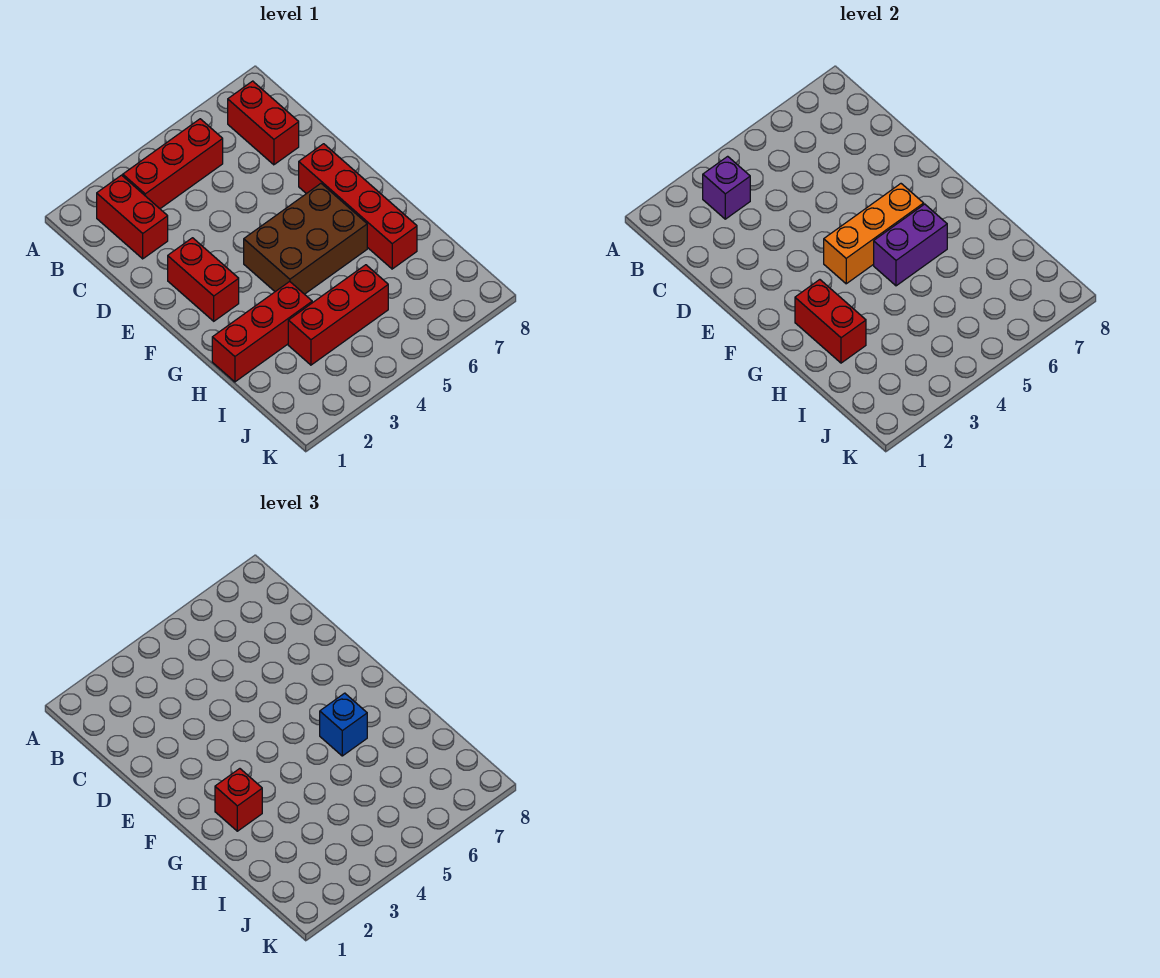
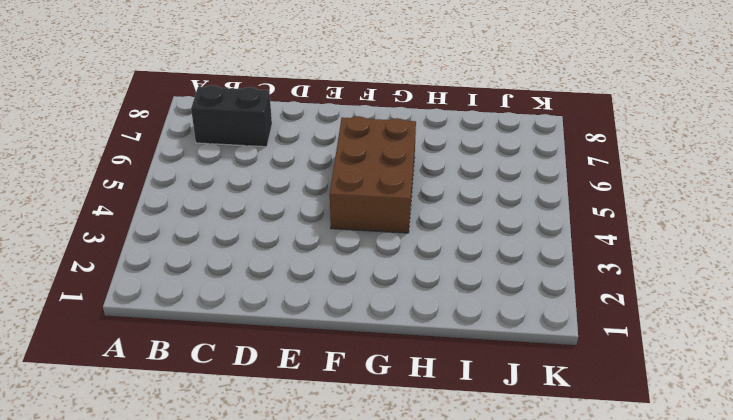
black brick B7:C7 level 1 -> red brick B7:C7 level 1
none -> red brick B2:C2 level 1
none -> red brick B3:B5 level 1
none -> red brick E2:F2 level 1

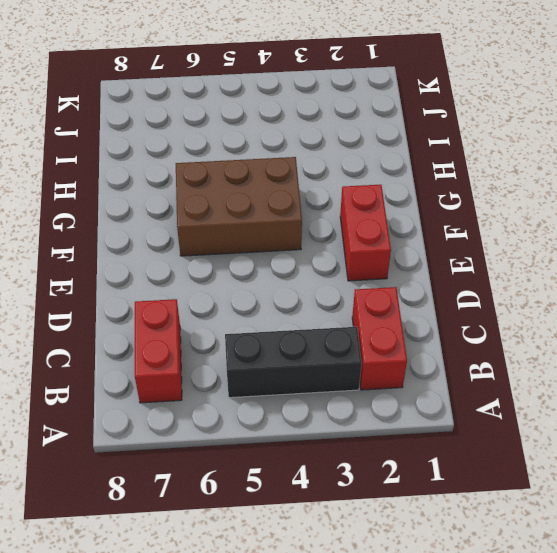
black brick B3:B5 level 1 -> red brick B3:B5 level 1
none -> red brick E7:H7 level 1
none -> red brick H1:H3 level 1
none -> red brick I3:I5 level 1

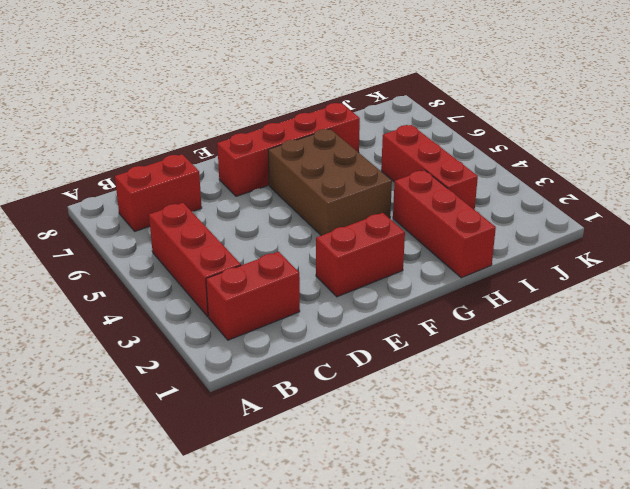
none -> purple brick B3 level 2
none -> orange brick F4:F6 level 2
none -> red brick G2:H2 level 2

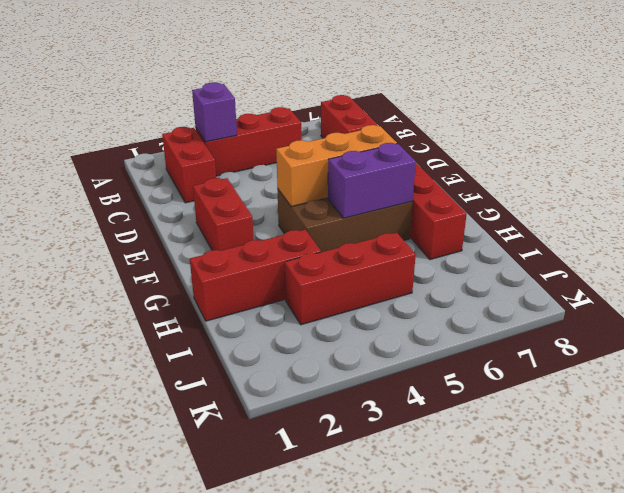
none -> red brick G2:H2 level 2
none -> red brick G2 level 3
none -> blue brick G6 level 3

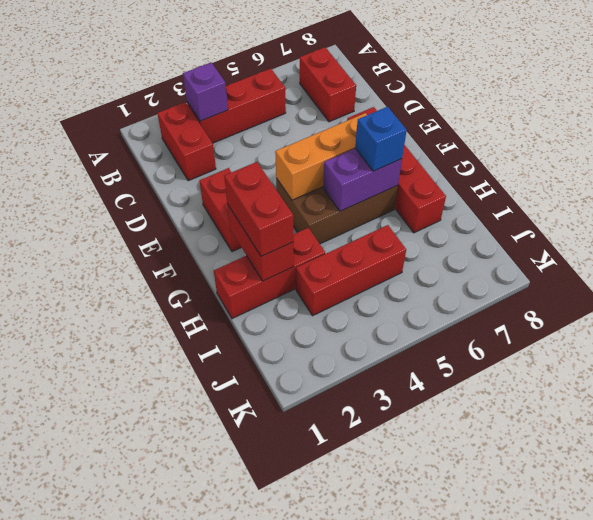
red brick G2:H2 level 3 -> red brick G2 level 3

